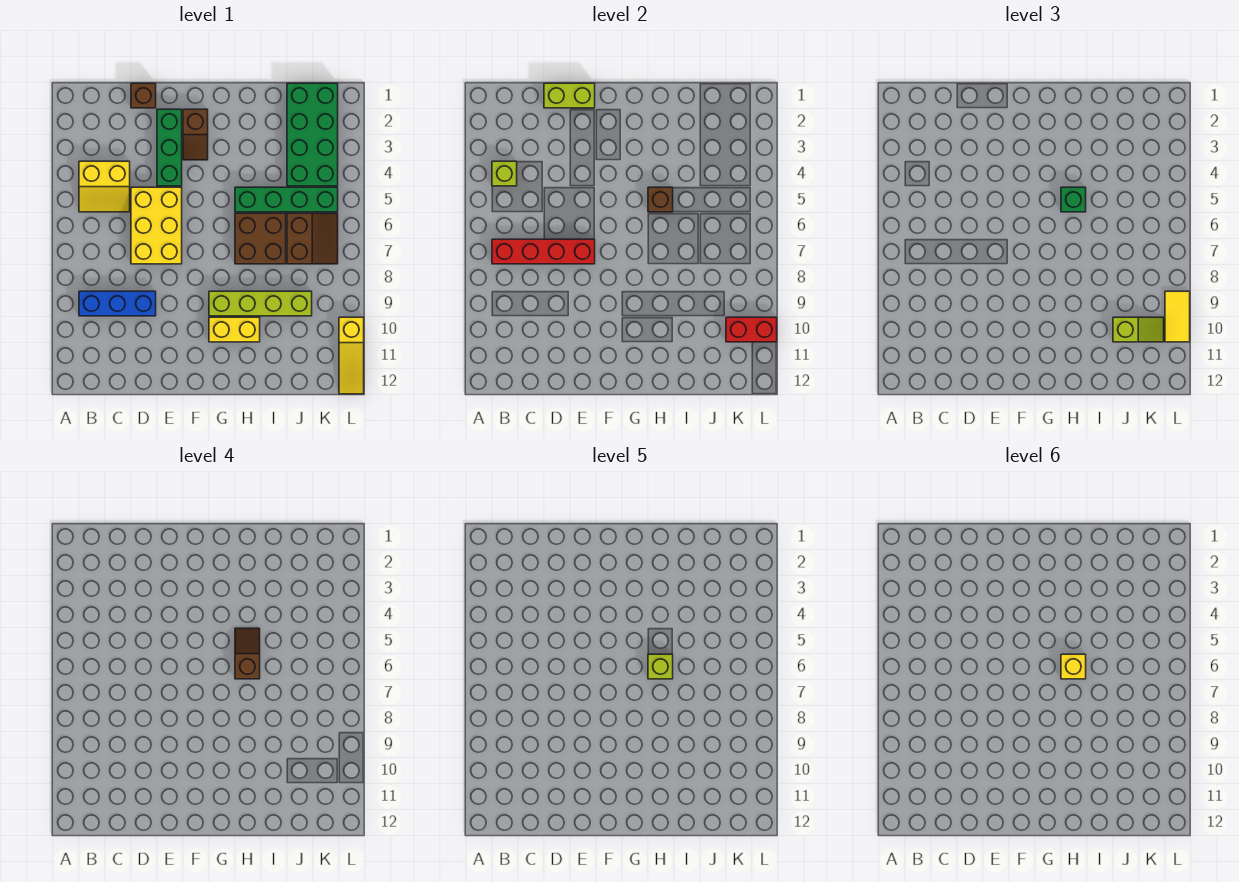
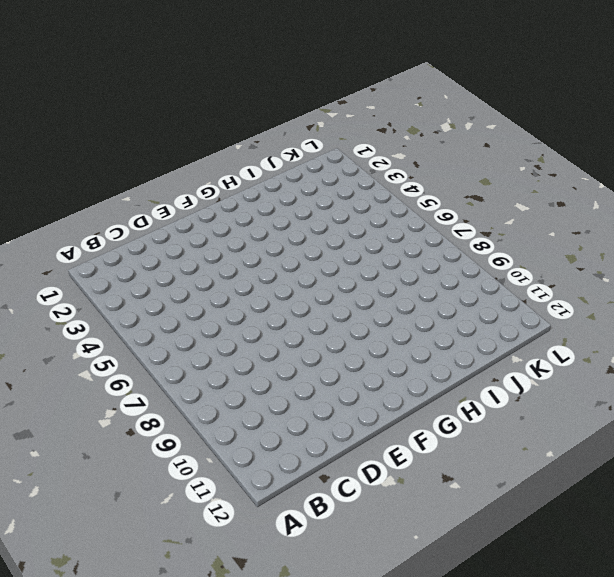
none -> yellow slope B4:C5 level 1 top 4
none -> blue brick B9:D9 level 1
none -> brown brick D1 level 1

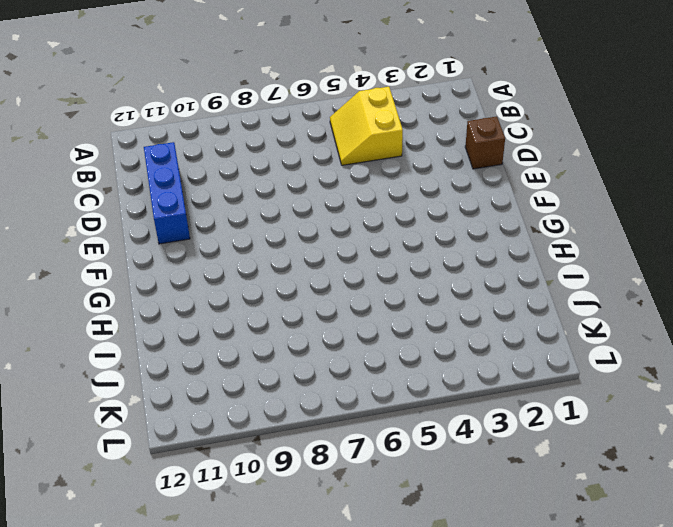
blue brick C11:E11 level 1 -> blue brick B9:D9 level 1
none -> yellow brick D5:E7 level 1
none -> green brick E2:E4 level 1
none -> brown slope F2:F3 level 1 top 2

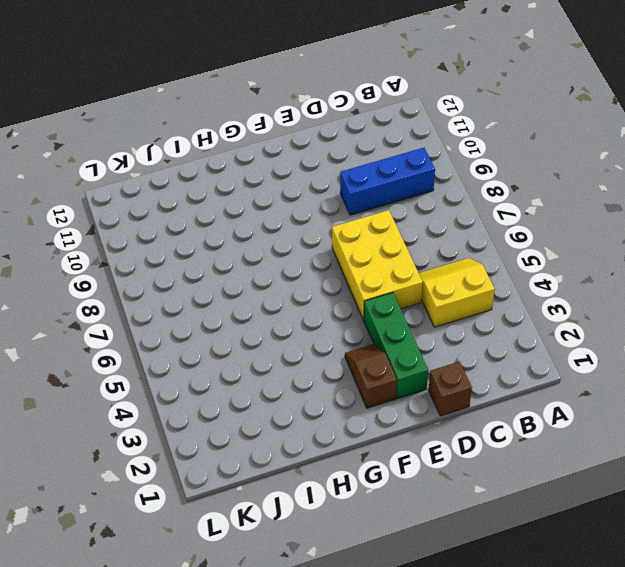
none -> lime brick G9:J9 level 1
none -> yellow brick G10:H10 level 1
none -> green brick H5:K5 level 1

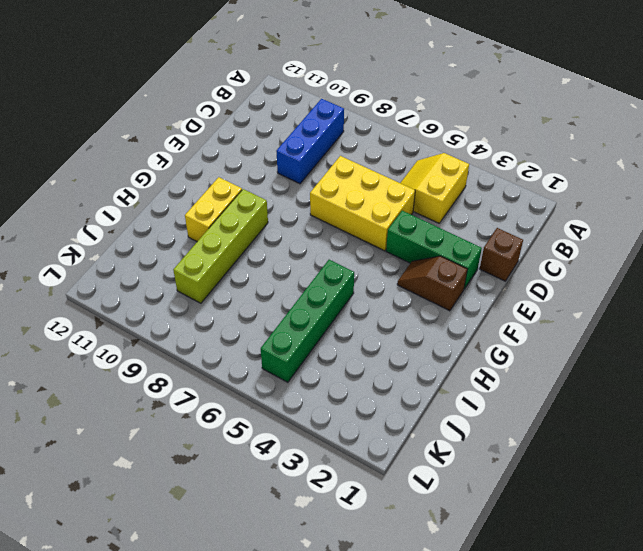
none -> brown brick H6:I7 level 1
none -> green brick J1:K4 level 1
none -> brown slope J6:K7 level 1 top J

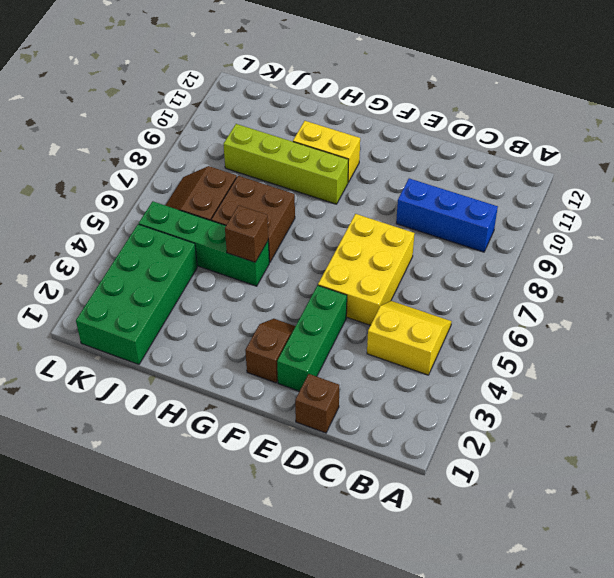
none -> yellow slope L10:L12 level 1 top 10
none -> lime brick B4 level 2
none -> red brick B7:E7 level 2

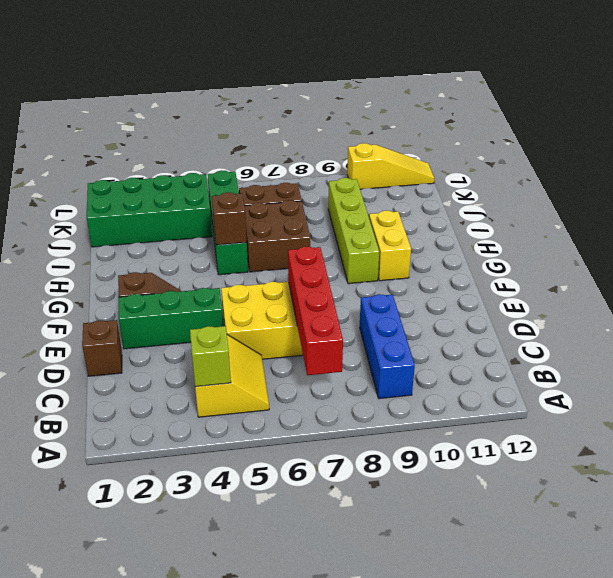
none -> lime brick D1:E1 level 2
none -> red brick K10:L10 level 2
none -> green brick H5 level 3

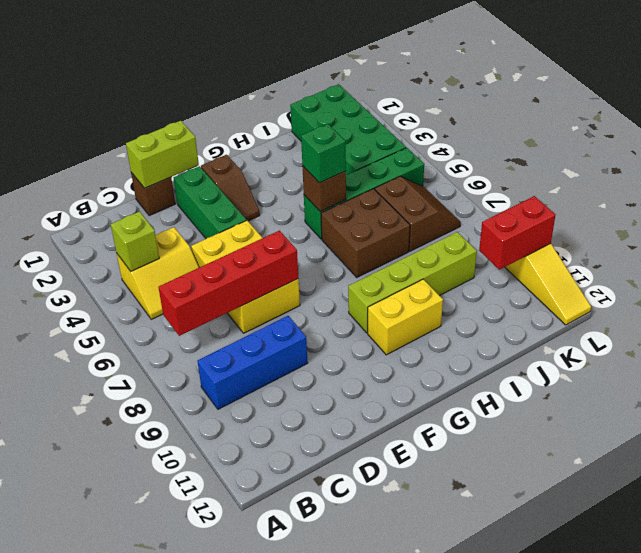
none -> lime slope J10:K10 level 3 top J
none -> yellow tile L9:L10 level 3
none -> brown slope H5:H6 level 4 top 6

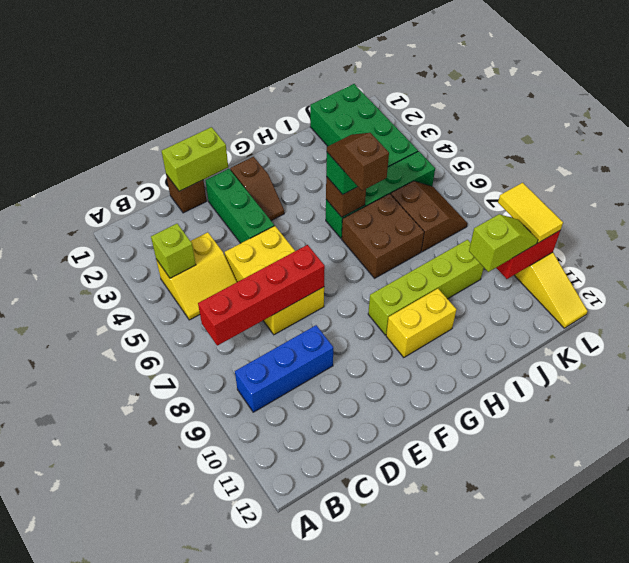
none -> lime brick H6 level 5
none -> yellow brick H6 level 6

